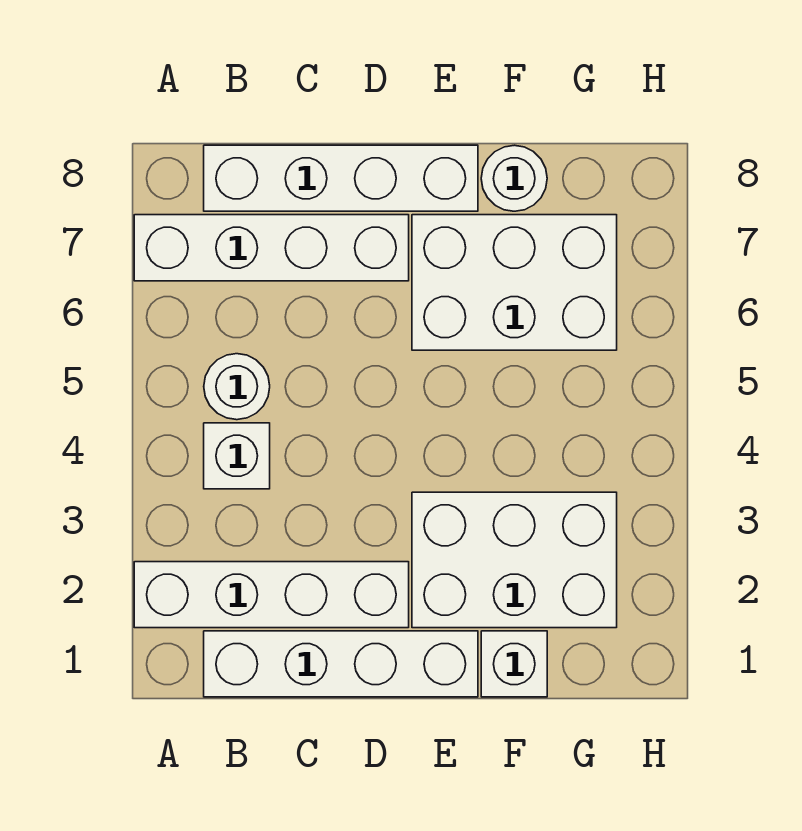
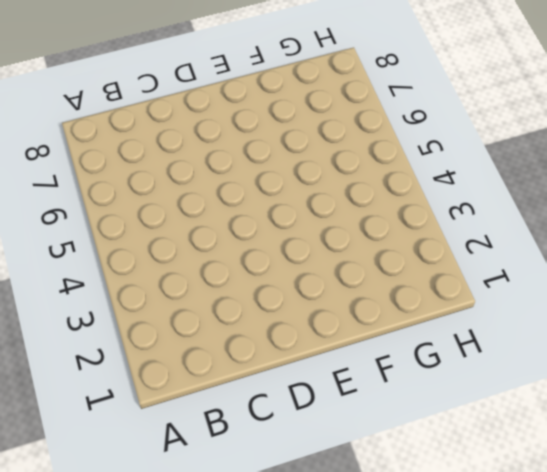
none -> white brick A2:D2 level 1
none -> white brick A7:D7 level 1

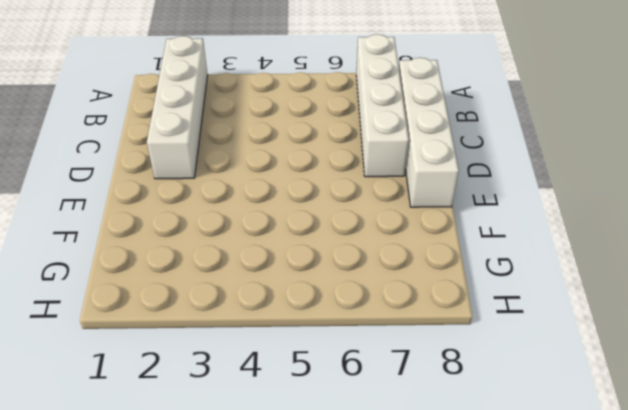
none -> white brick B1:E1 level 1
none -> white brick B4 level 1

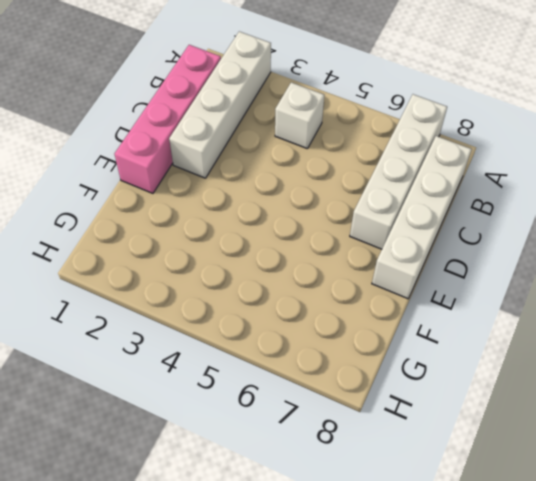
pink brick B1:E1 level 1 -> white brick B1:E1 level 1
none -> white round brick B5 level 1
none -> white brick E2:G3 level 1

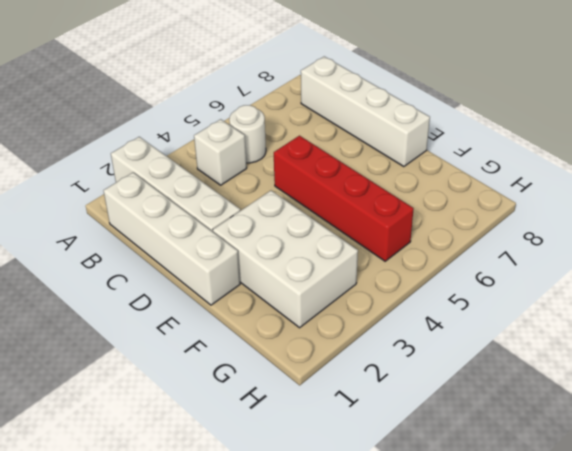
red brick D5:G5 level 1 -> none
none -> white brick A7:D7 level 1
none -> white brick E6:G7 level 1

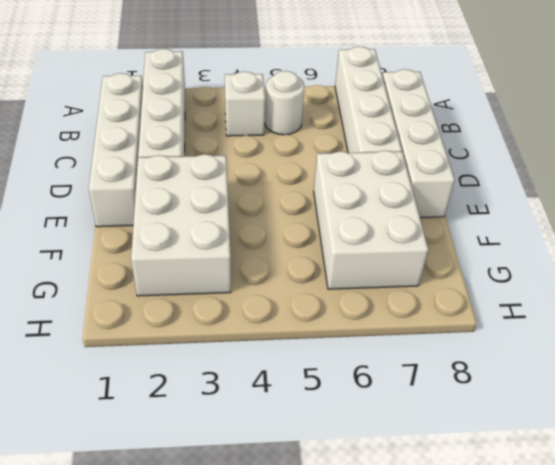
none -> white brick F1 level 1
none -> white round brick F8 level 1

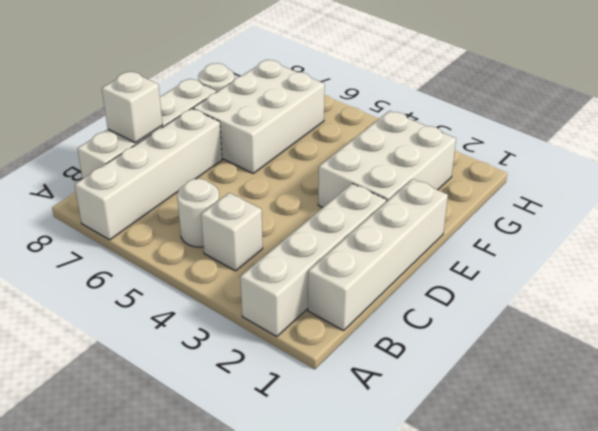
white brick C8 level 2 -> white brick F1 level 1

